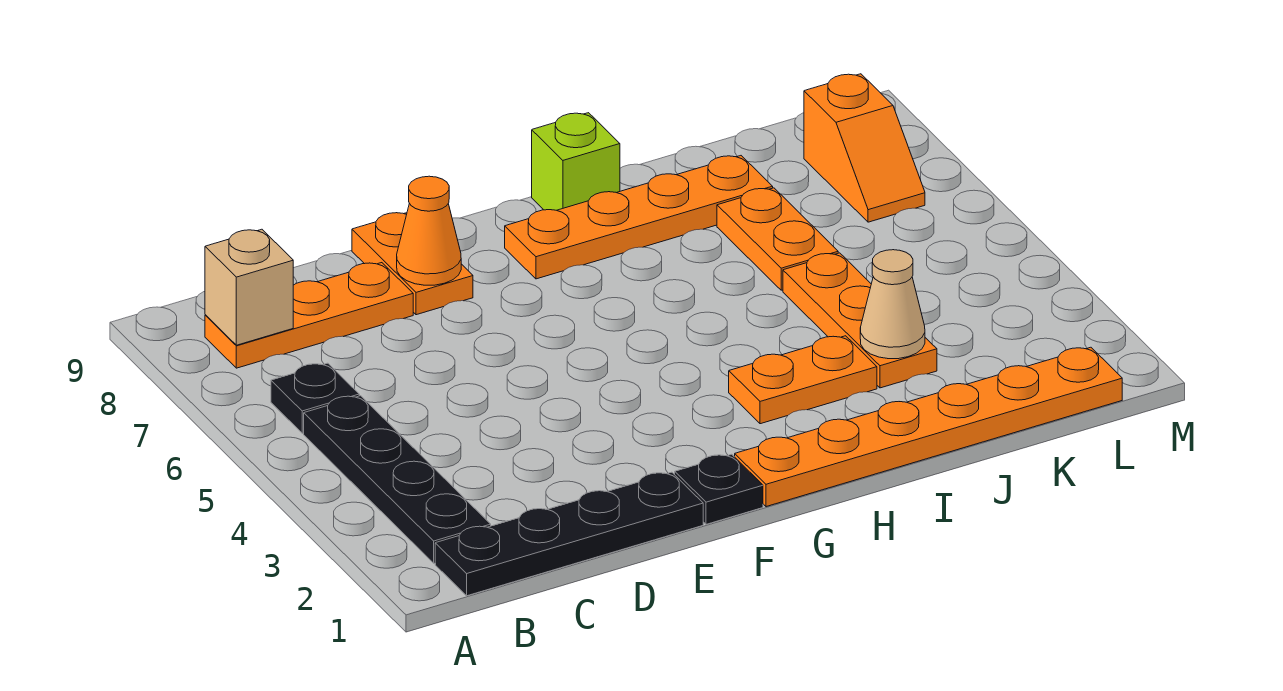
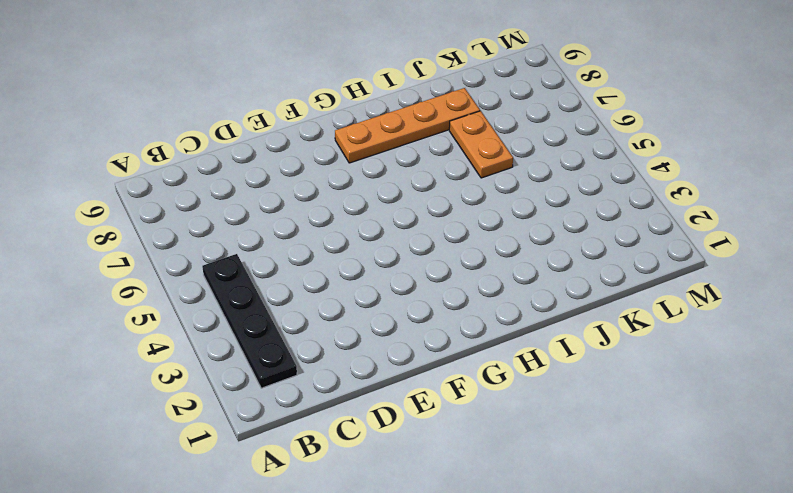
none -> black plate B1:E1 level 1
none -> black plate B6 level 1
none -> orange plate B8:D8 level 1

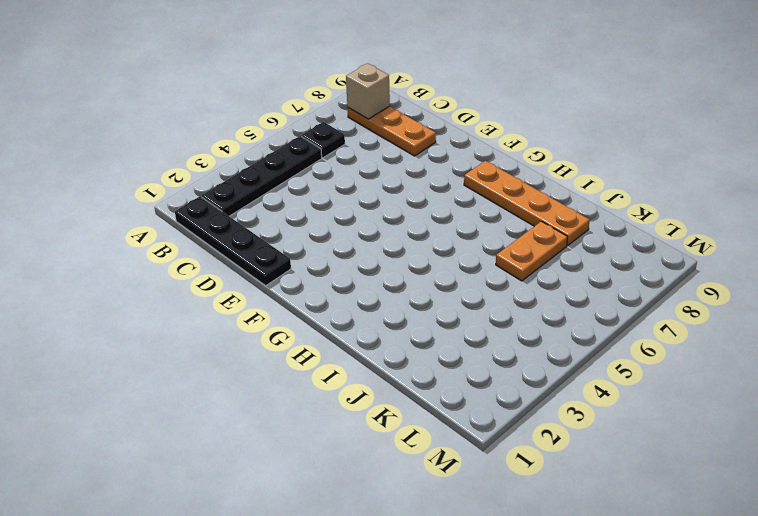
none -> orange plate E8:E9 level 1
none -> black plate F1 level 1
none -> orange plate G1:L1 level 1

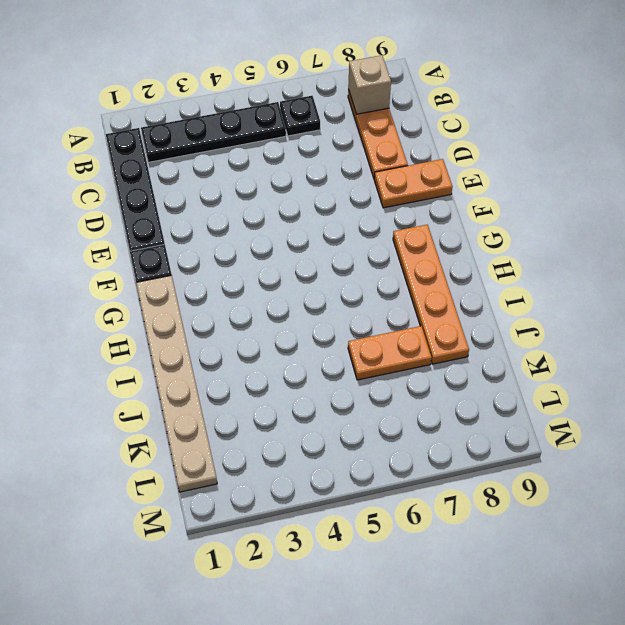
tan plate G1:L1 level 1 -> orange plate G1:L1 level 1
none -> orange plate H3:I3 level 1
none -> lime brick H9 level 1
none -> orange plate J3:J5 level 1

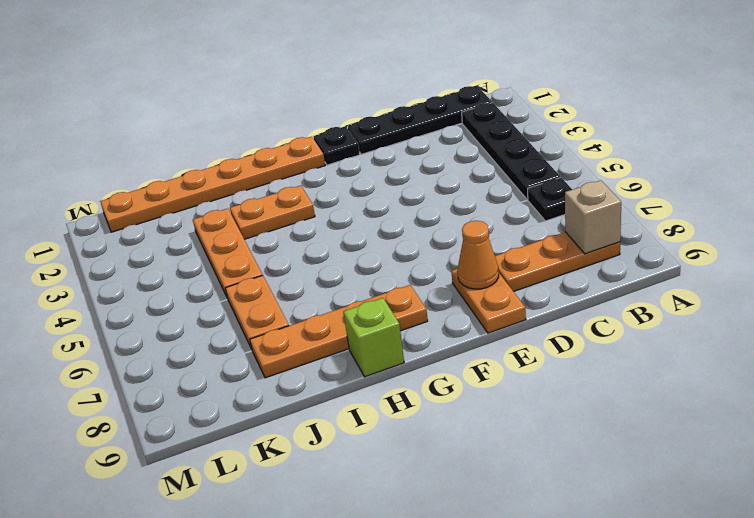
none -> orange slope L7:L8 level 1 top 8
none -> tan cone J3 level 2

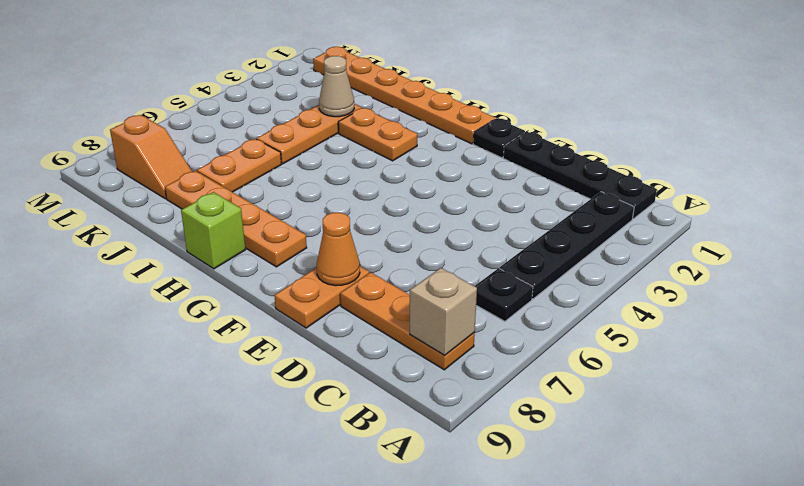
orange slope K8:L8 level 1 top L -> orange slope L7:L8 level 1 top 8

